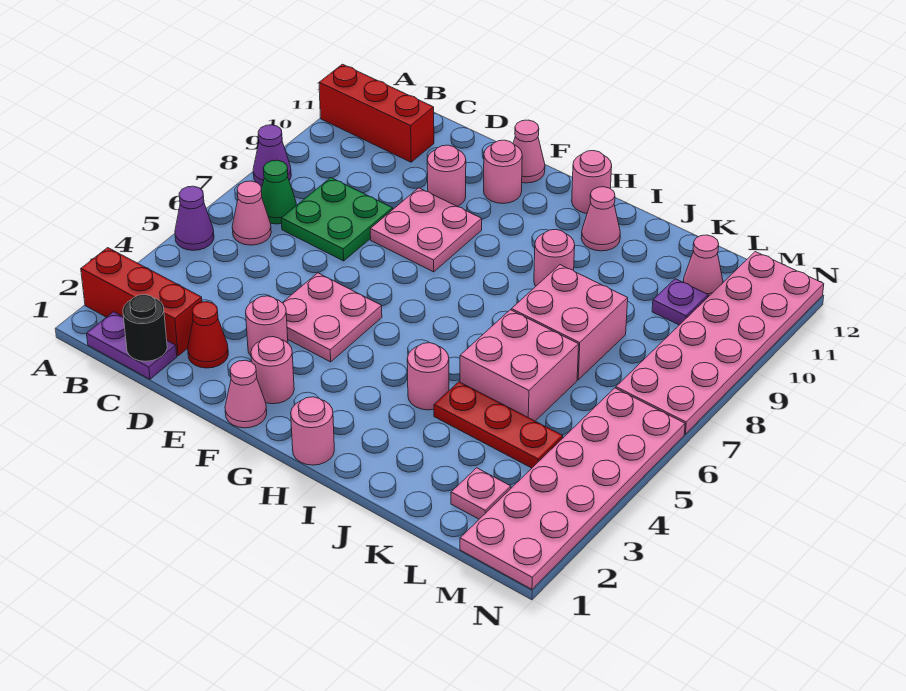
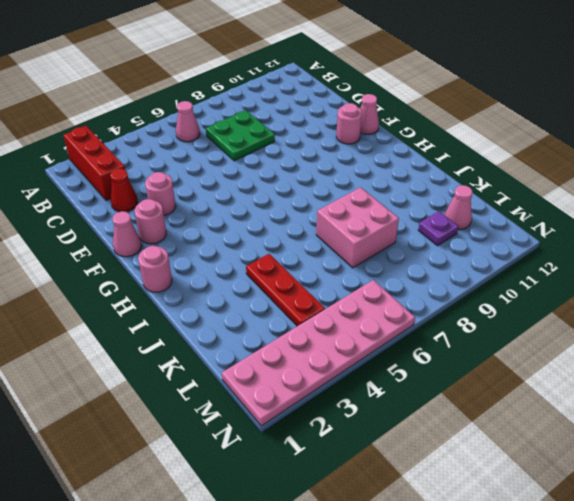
none -> purple cone A5 level 1
none -> purple cone A8 level 1
none -> red brick A11:C11 level 1
none -> purple plate B1:C1 level 1

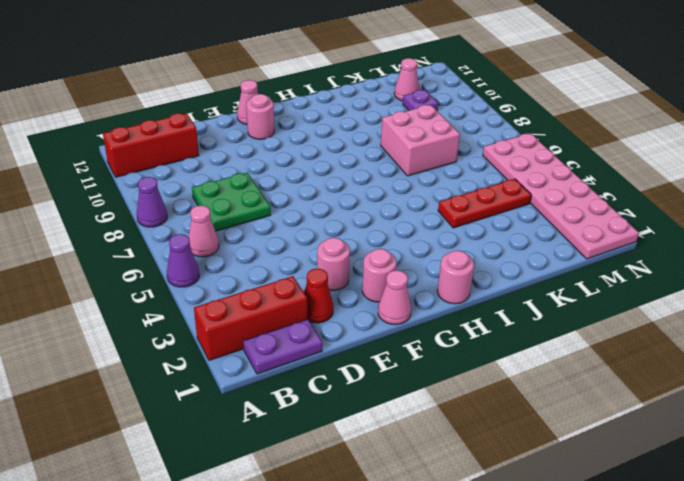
none -> green cone B7 level 1
none -> pink plate E4:F5 level 1
none -> pink plate E8:F9 level 1
none -> pink round brick E10 level 1

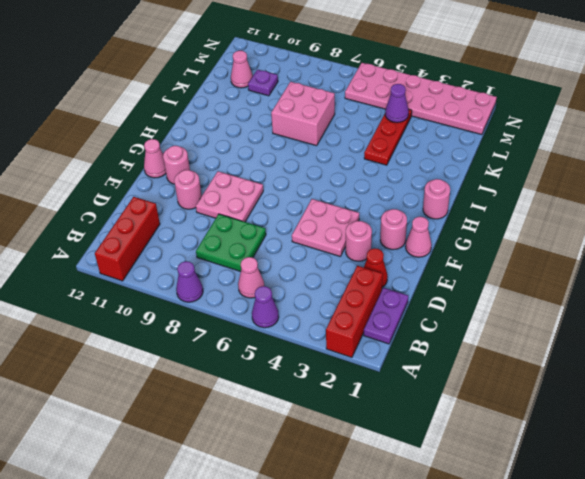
purple cone L4 level 2 -> none
none -> green cone B7 level 1
none -> pink round brick H12 level 1
none -> pink round brick I4 level 1
none -> pink round brick I9 level 1

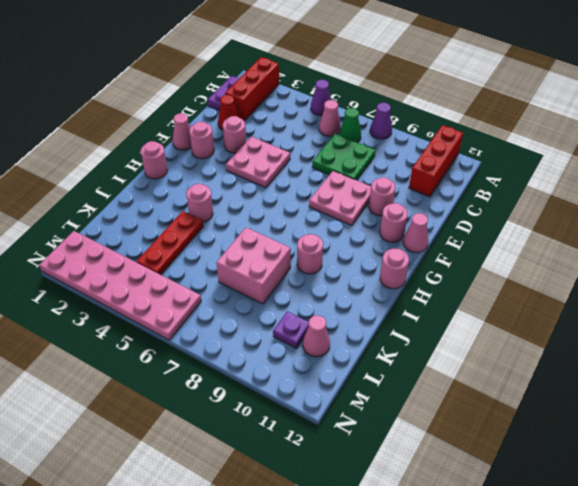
none -> pink cone I11 level 1
none -> pink brick J5:K6 level 1
none -> pink plate L2 level 1
none -> pink plate M7:N12 level 1

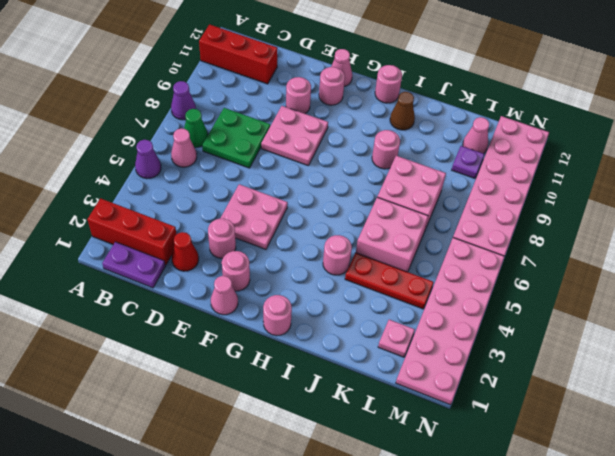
brown cone I11 level 1 -> pink cone I11 level 1
none -> black round brick C1 level 2

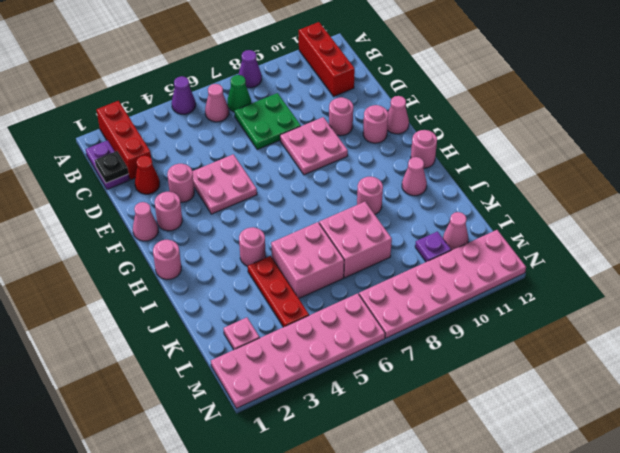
black plate C1 level 2 -> black round brick C1 level 2

